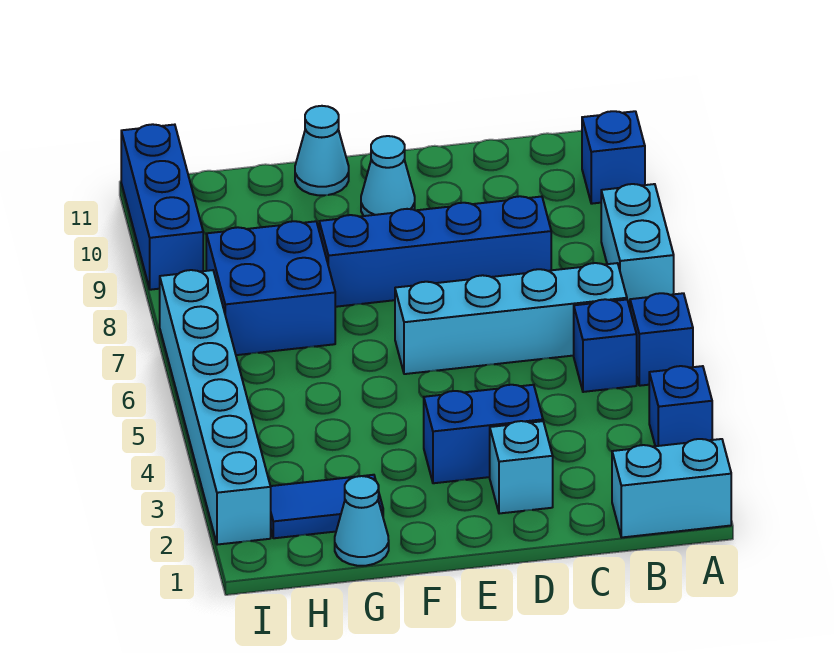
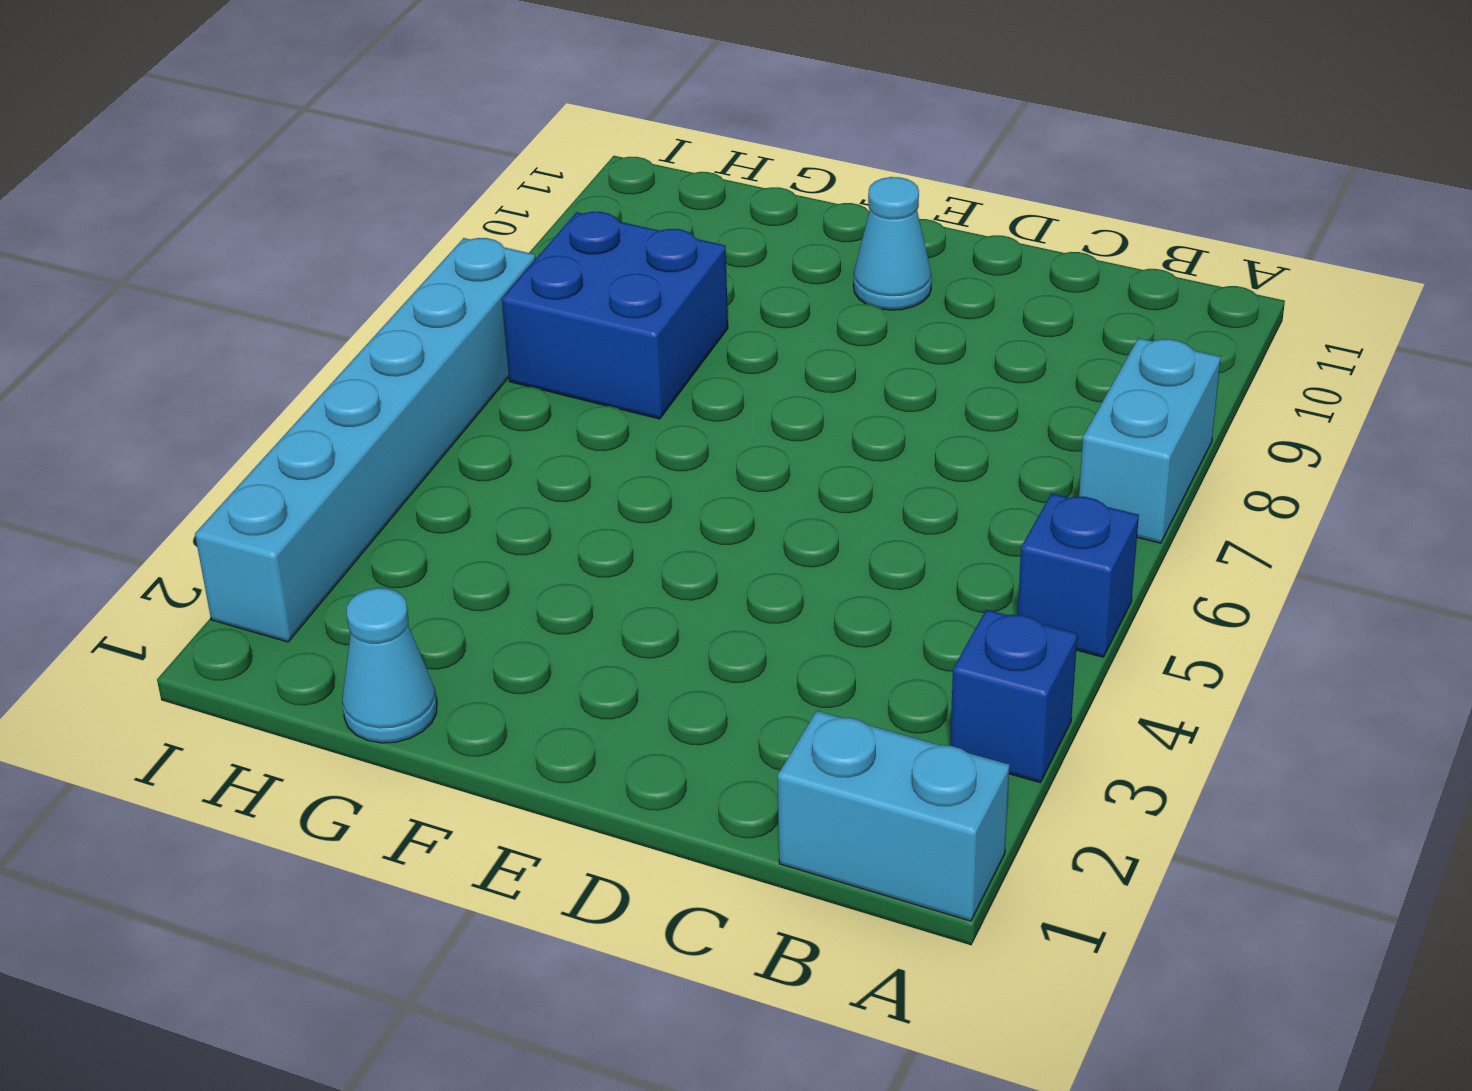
none -> blue brick A10 level 1
none -> blue brick B5 level 1
none -> cyan brick B6:E6 level 1

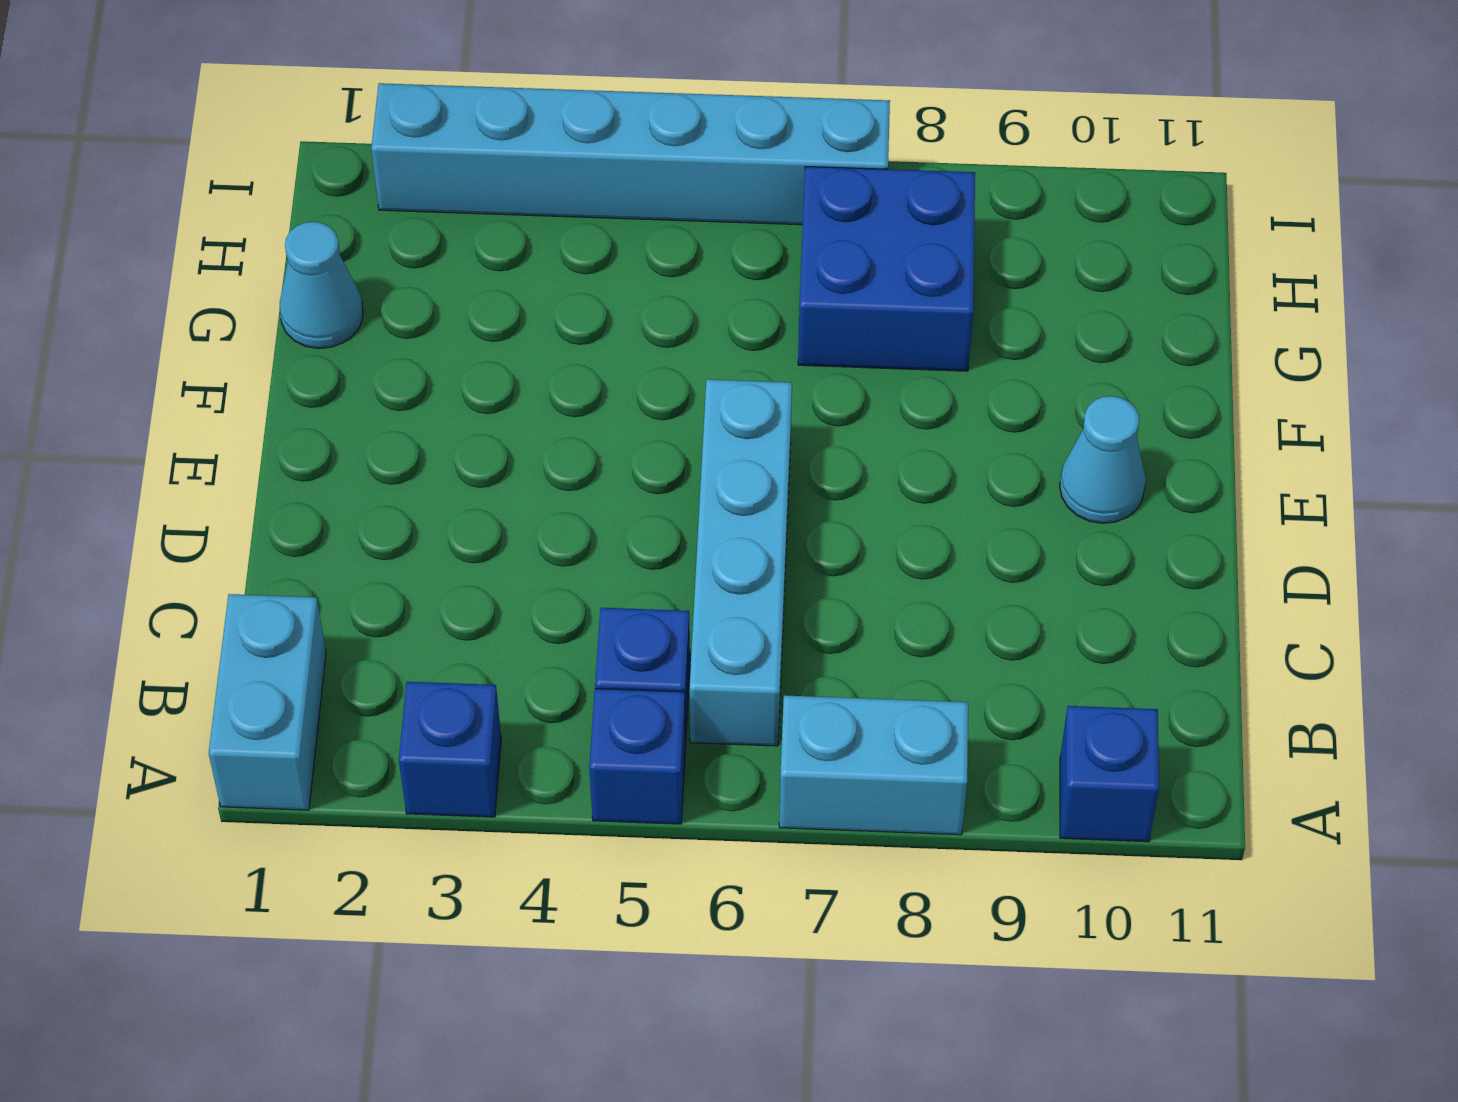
none -> blue brick C8:F8 level 1
none -> cyan brick D2 level 1
none -> blue brick D3:E3 level 1

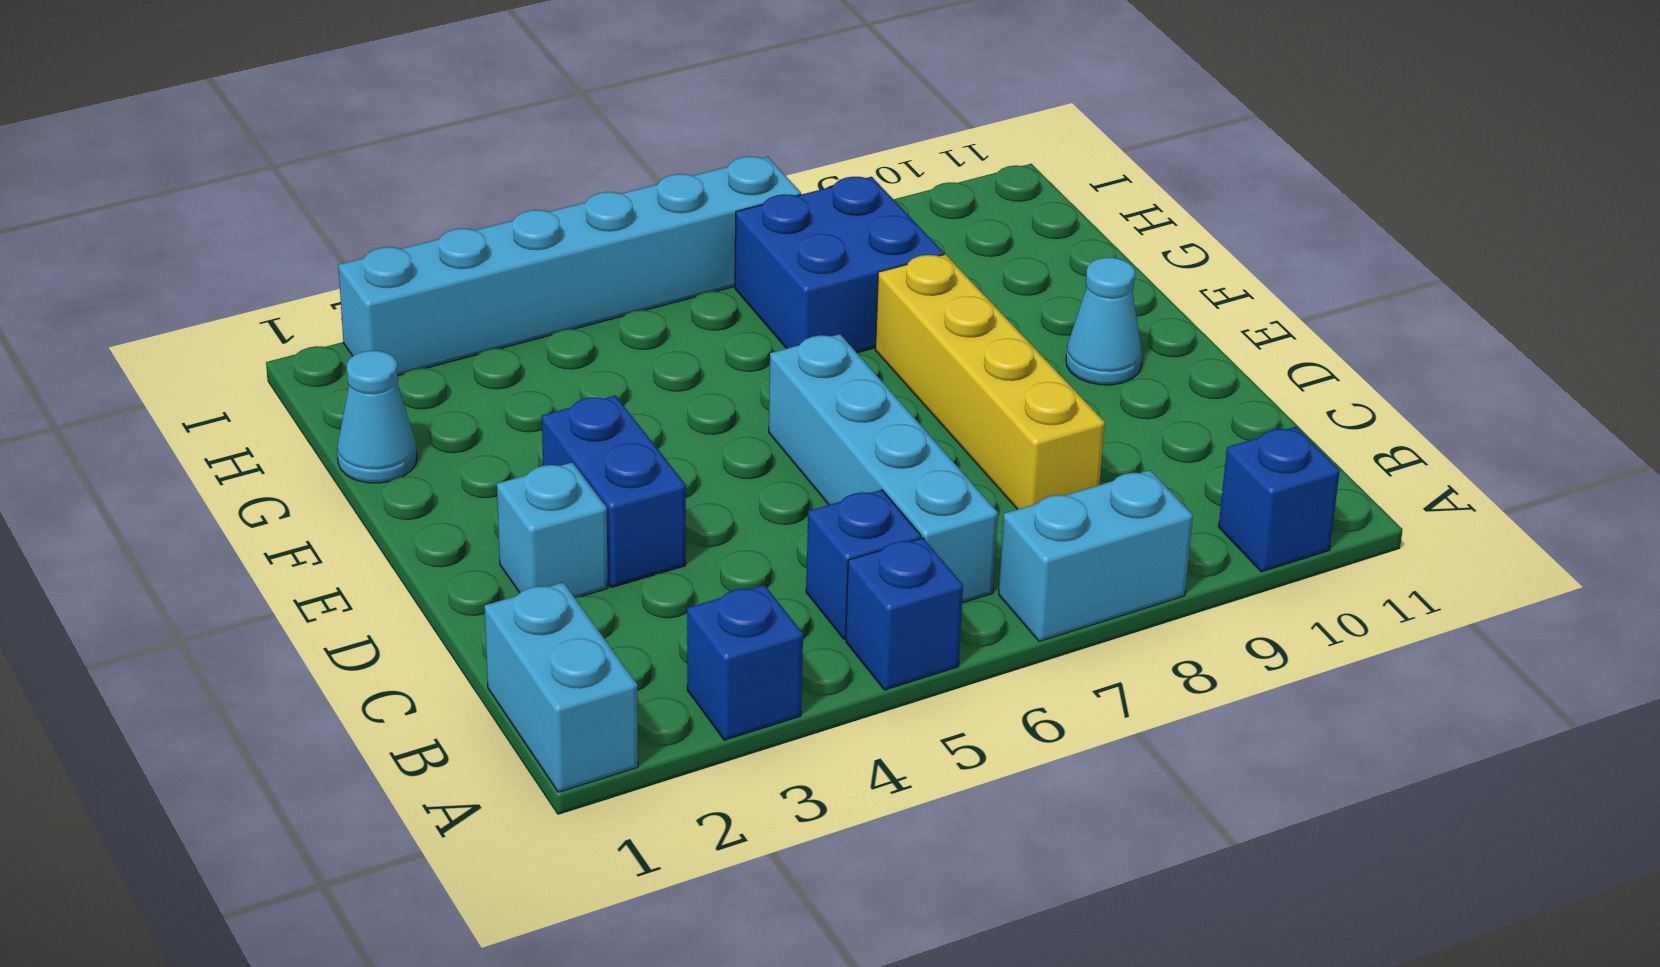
yellow brick C8:F8 level 1 -> blue brick C8:F8 level 1
none -> cyan cone F11 level 1
none -> blue tile G2:H2 level 1
none -> blue brick I9:I11 level 1

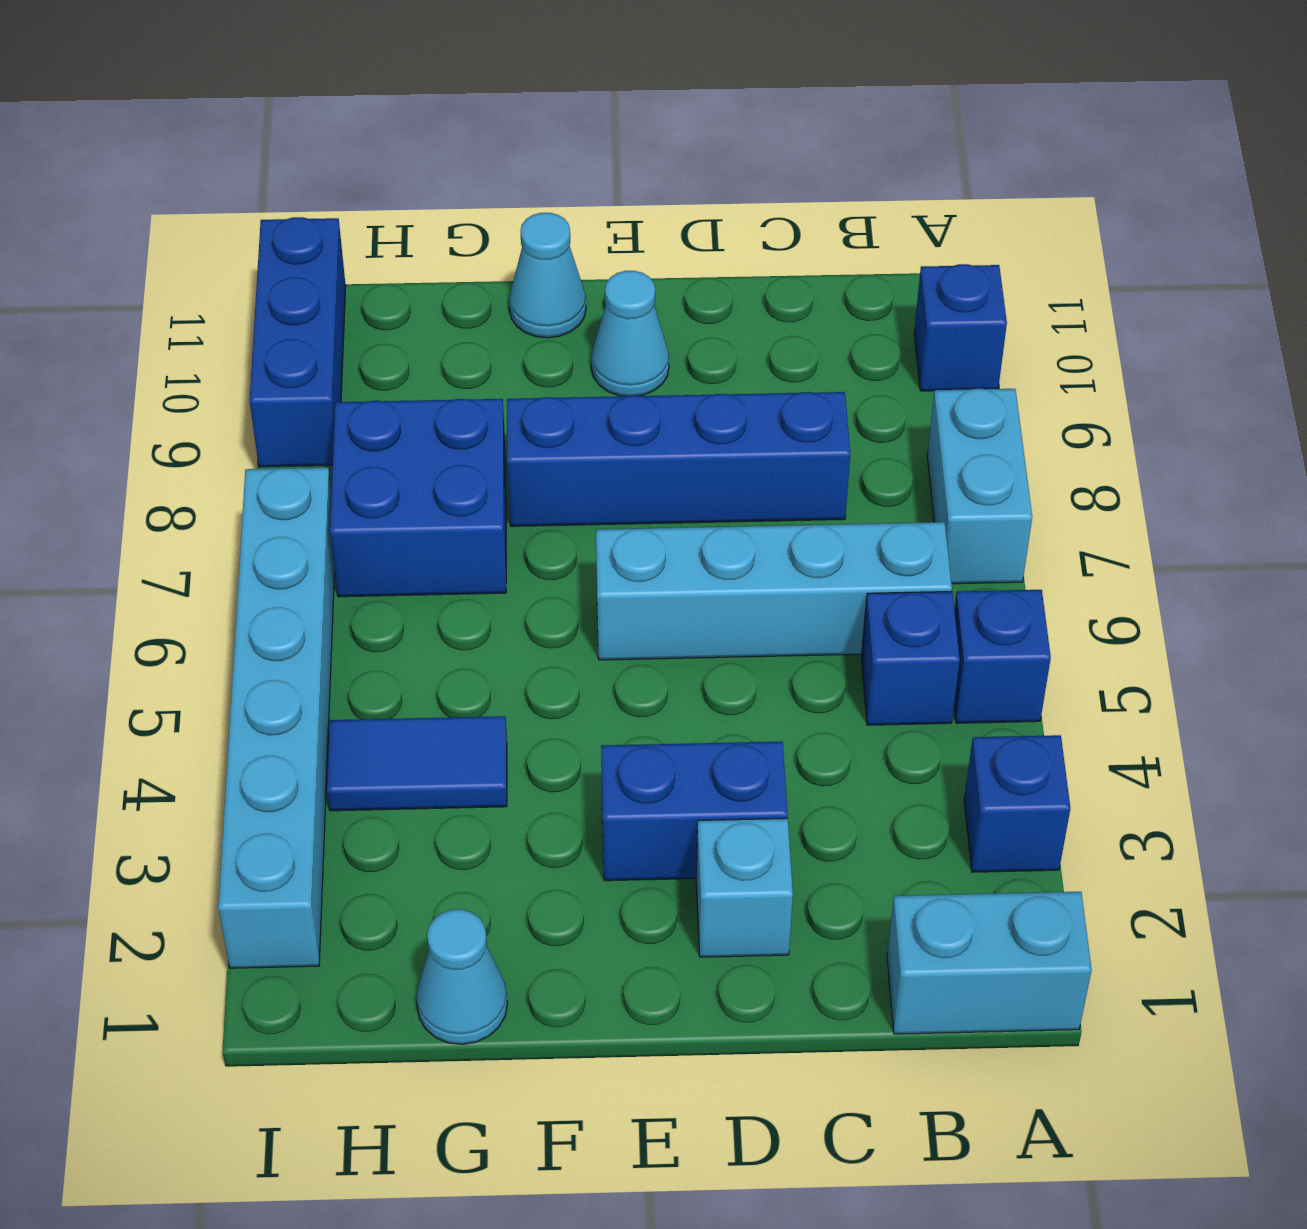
blue tile G4:H4 level 1 -> blue tile G2:H2 level 1

